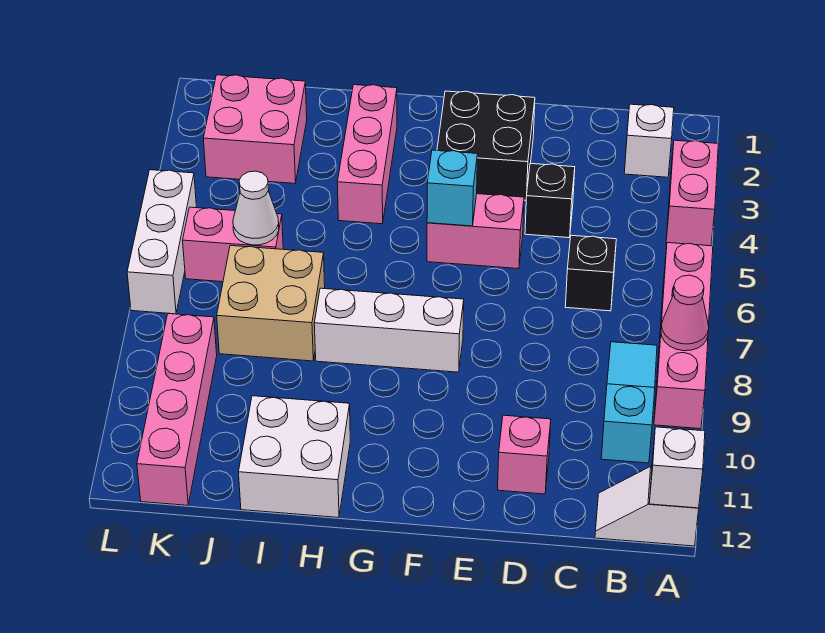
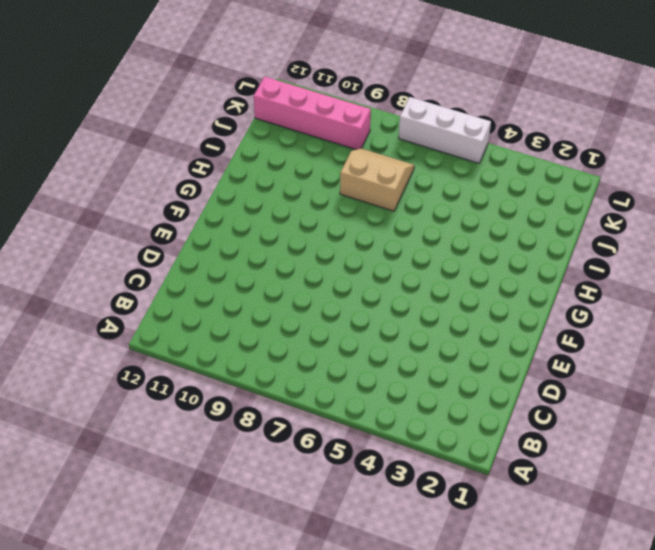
tan slope I7:J8 level 1 top I -> tan brick I7:J8 level 1
none -> pink brick A3:A4 level 1
none -> pink brick A6:A9 level 1
none -> white slope A12:B12 level 1 top A

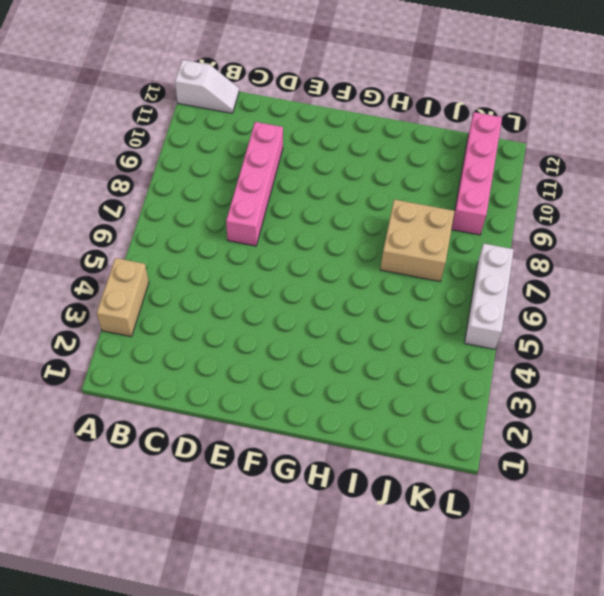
tan brick A3:A4 level 1 -> pink brick A3:A4 level 1
pink brick D7:D10 level 1 -> pink brick A6:A9 level 1
none -> white brick B2 level 1
none -> cyan slope B8:B10 level 1 top 10
none -> black brick C6 level 1

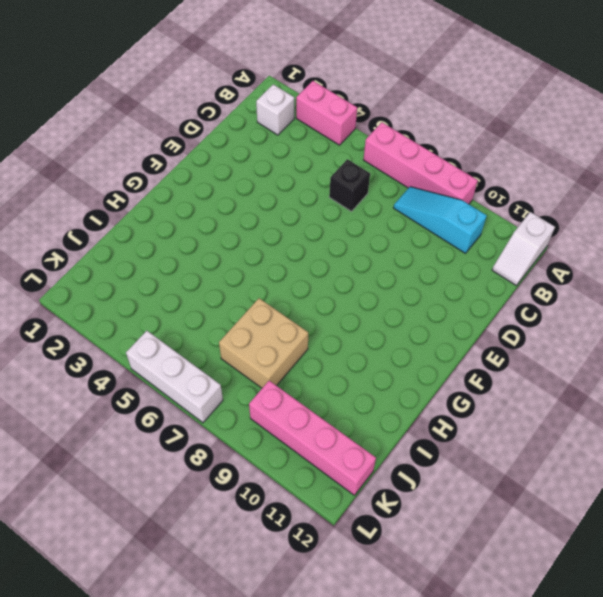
none -> black brick D4 level 1
none -> pink brick D11 level 1
none -> black brick E2:F3 level 1

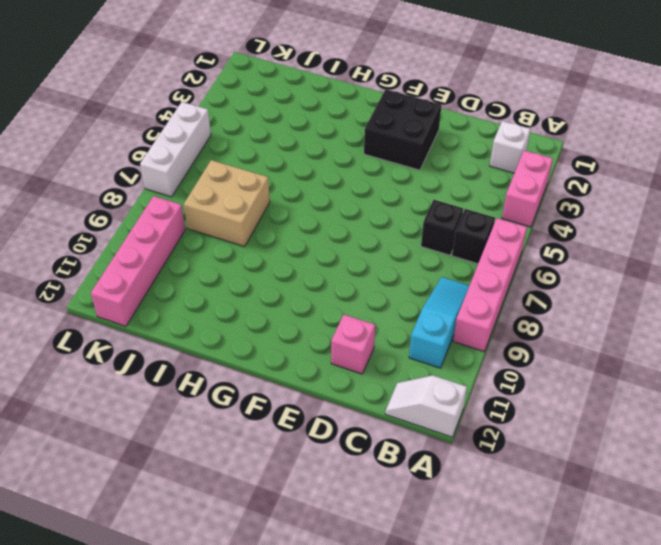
black brick B6 level 1 -> black brick D4 level 1
none -> pink brick E5:F5 level 1
none -> white brick F8:H8 level 1
none -> pink brick H2:H4 level 1

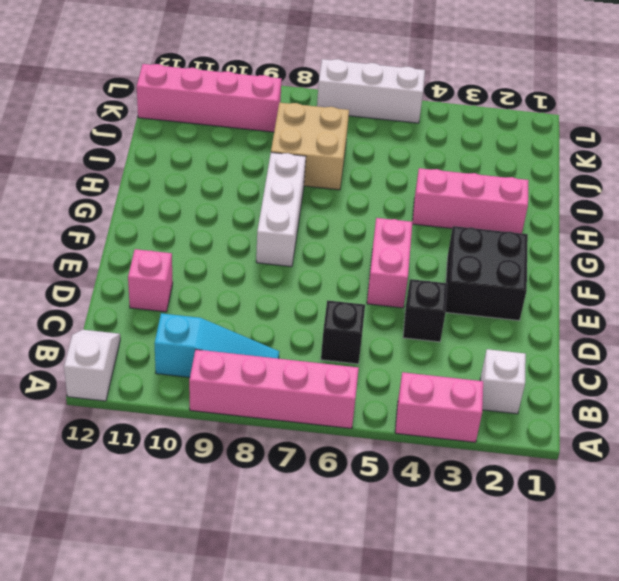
none -> white brick H11:I12 level 1
none -> pink brick J2:K3 level 1
none -> pink brick J6:K6 level 1

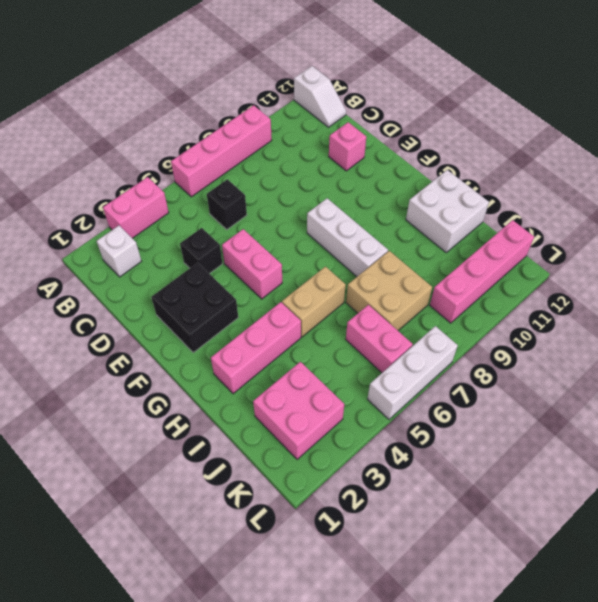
tan brick H5:H6 level 1 -> none
none -> cyan slope B8:B10 level 1 top 10
none -> pink cone A8 level 2
none -> white brick A12 level 2

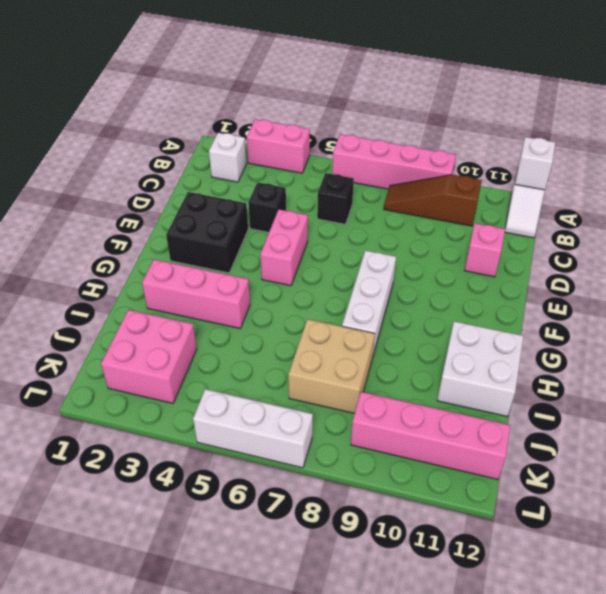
brown slope B8:B10 level 1 top 10 -> cyan slope B8:B10 level 1 top 10
none -> pink brick J6:K6 level 1
none -> pink cone A8 level 2
none -> cyan brick F5 level 2

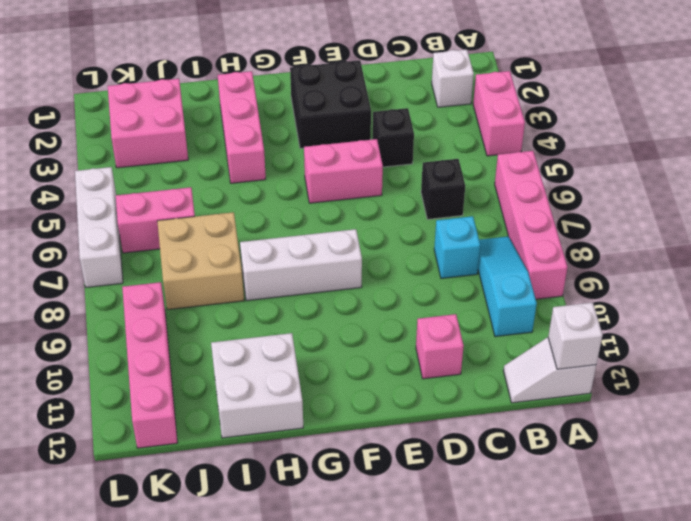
cyan brick C8 level 1 -> cyan brick F5 level 2
none -> pink cone A8 level 2
none -> white cone J6 level 2

